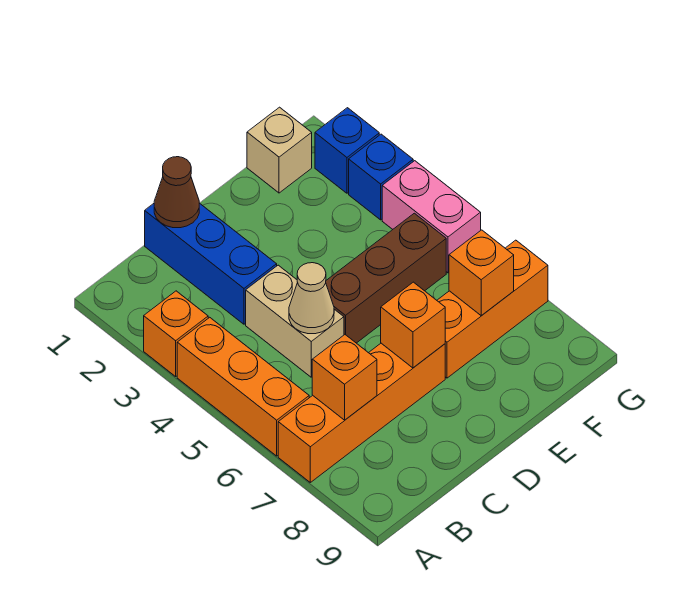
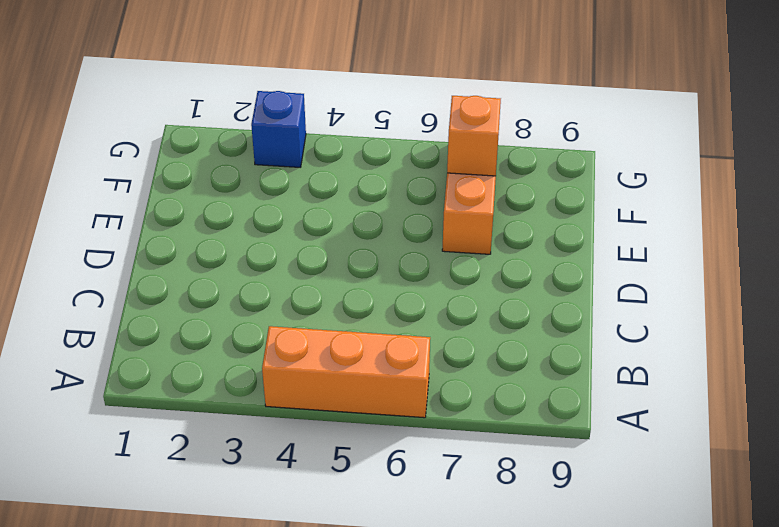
none -> orange brick A3 level 1
none -> orange brick A7:D7 level 1
none -> blue brick C1:C3 level 1

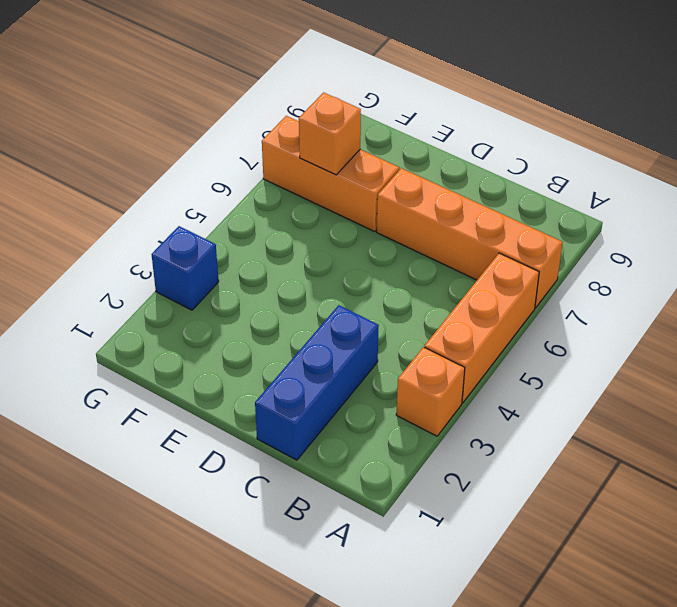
none -> tan brick C4:C5 level 1
none -> brown brick D5:F5 level 1
none -> tan brick F1 level 1

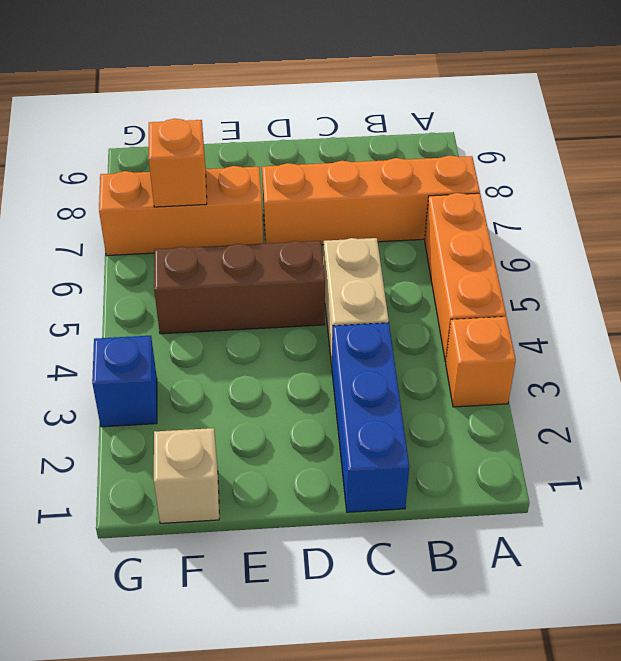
none -> blue brick G2 level 1
none -> pink brick G4:G5 level 1
none -> orange brick B7 level 2

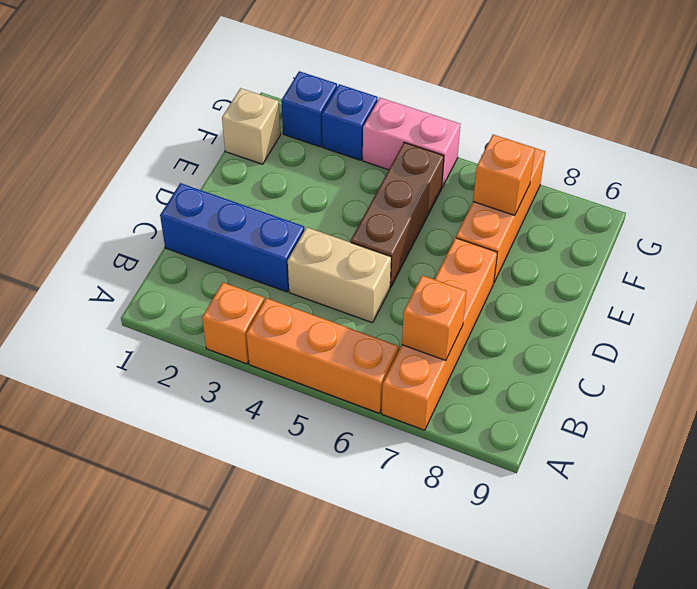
none -> brown cone C1 level 2
none -> tan cone C5 level 2
none -> orange brick D7 level 2

